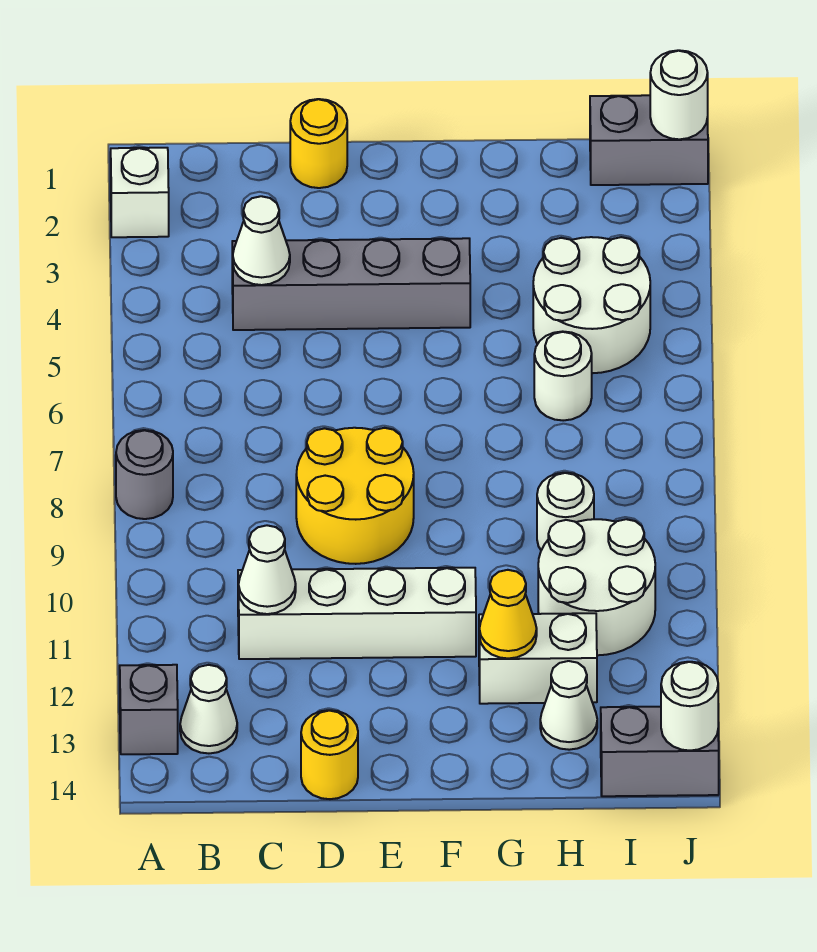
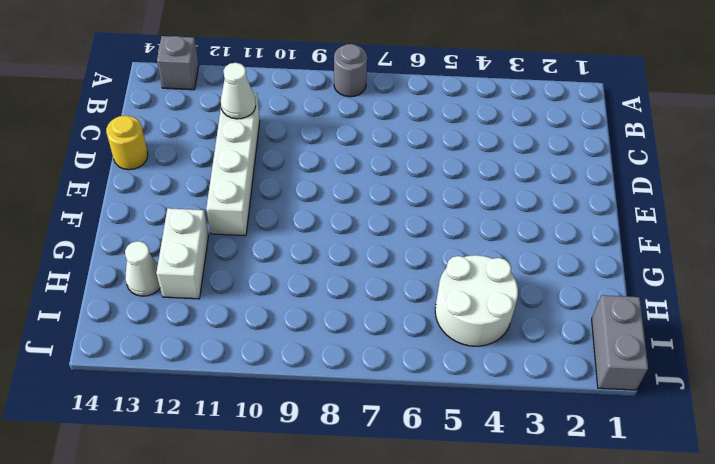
none -> white brick A2 level 1
none -> white cone B13 level 1
none -> grey brick C4:F4 level 1

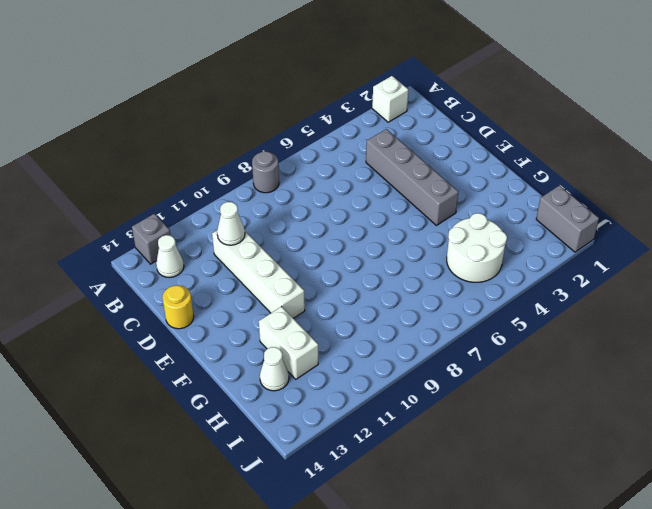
none -> yellow round brick D1 level 1
none -> yellow round brick D8:E9 level 1
none -> white round brick H6 level 1

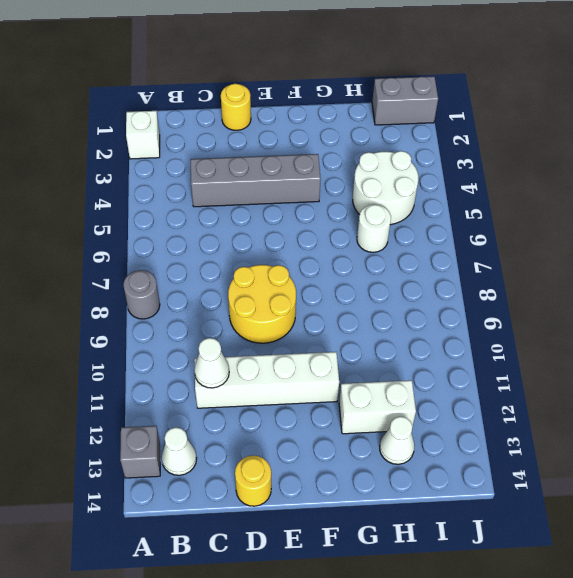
none -> white round brick H9 level 1
none -> white round brick H10:I11 level 1
none -> grey brick I14:J14 level 1

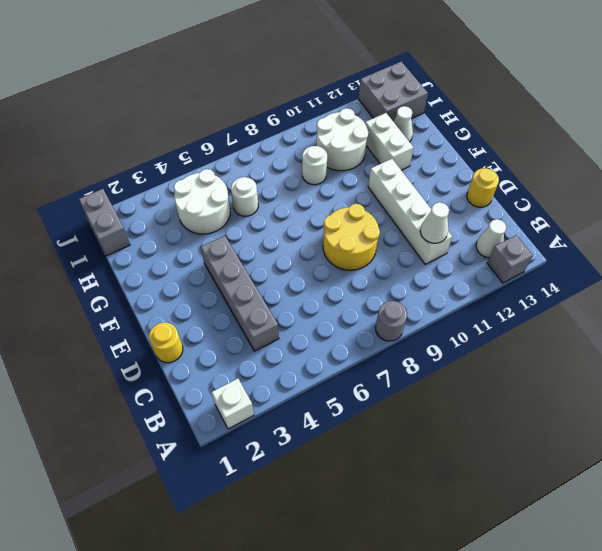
grey brick I13:J14 level 1 -> grey brick I14:J14 level 1
none -> white cone C4 level 2
none -> yellow cone G12 level 2
none -> white round brick J1 level 2

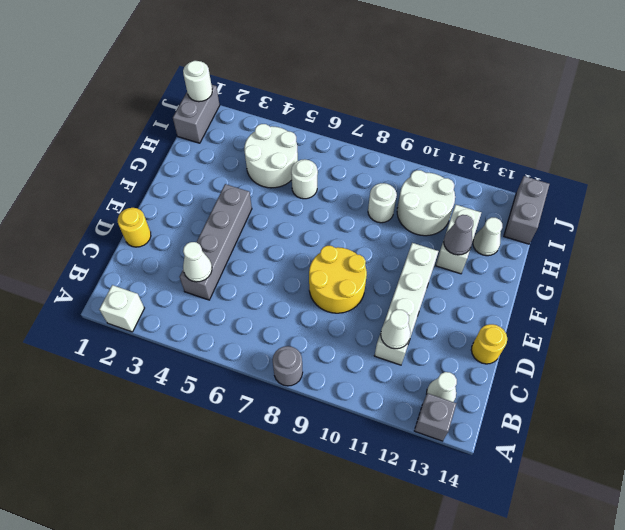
grey cone G12 level 2 -> yellow cone G12 level 2
none -> white round brick J14 level 2

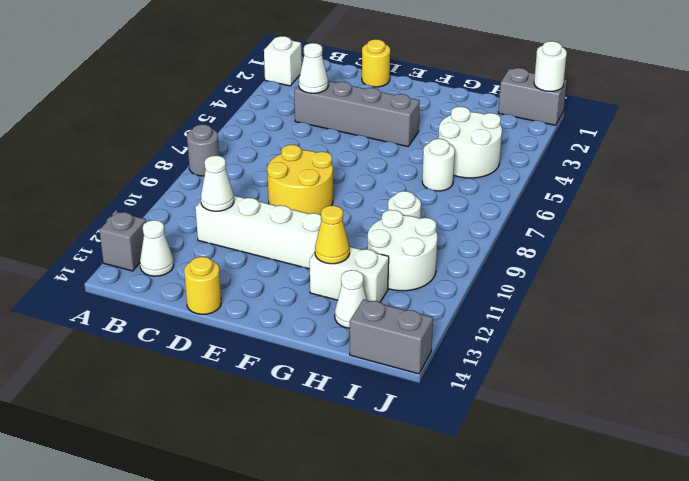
none -> white round brick J14 level 2

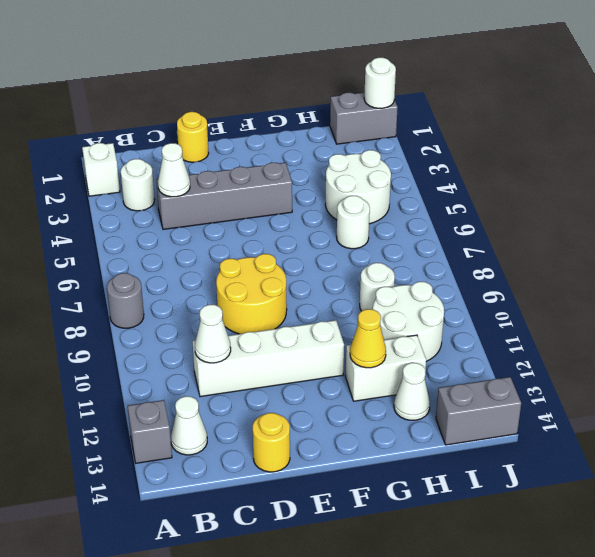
white round brick B3 level 1 -> white round brick J14 level 2

